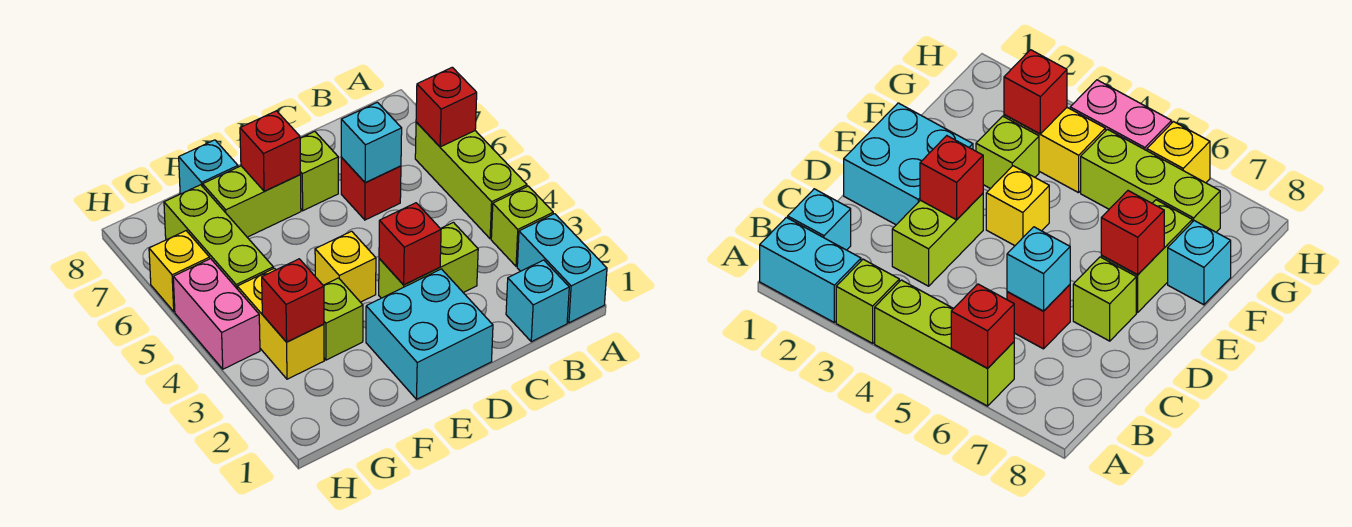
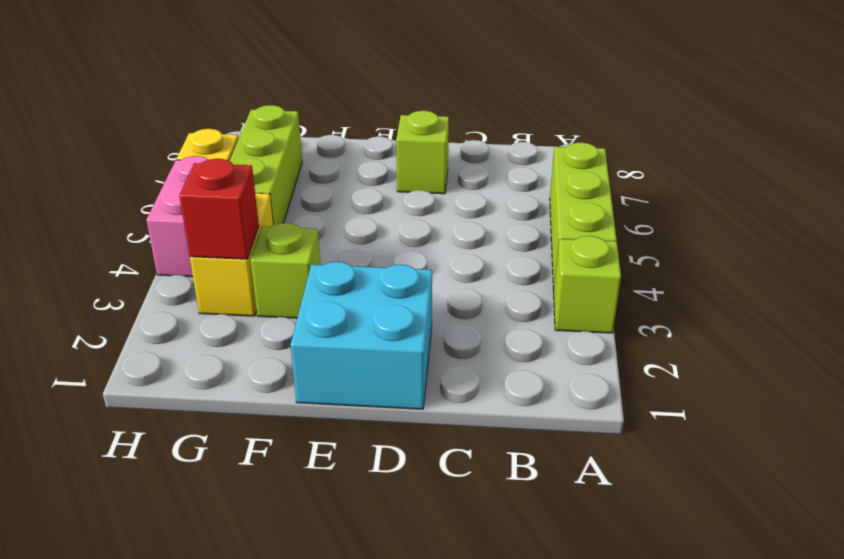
none -> cyan brick A1:A2 level 1
none -> cyan brick B1 level 1
none -> lime brick C3:D3 level 1

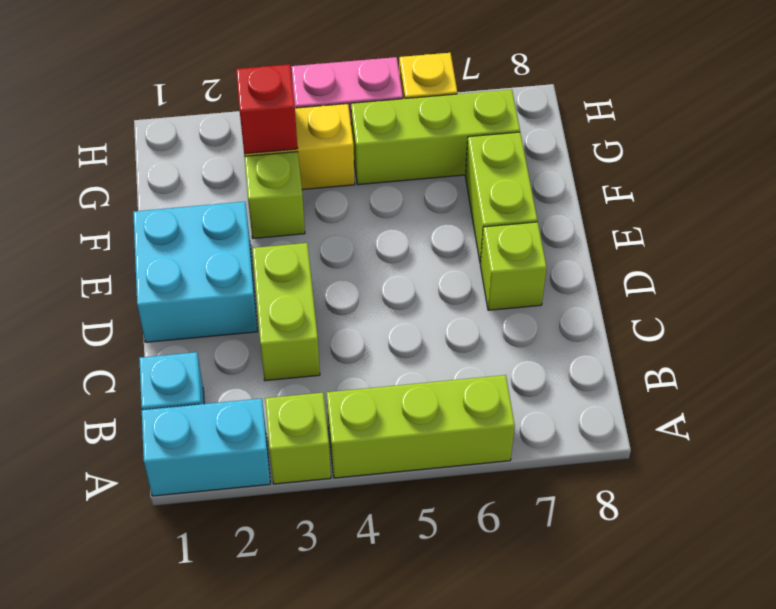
none -> red brick C6 level 1
none -> yellow brick E4 level 1
none -> cyan brick F8 level 1

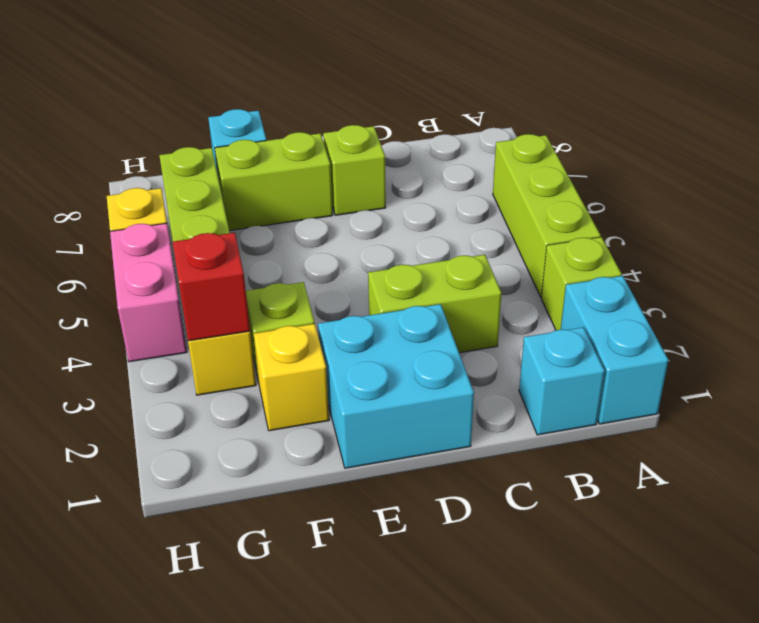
yellow brick F2 level 1 -> yellow brick E4 level 1
none -> red brick C6 level 1
none -> red brick A6 level 2
none -> cyan brick C6 level 2

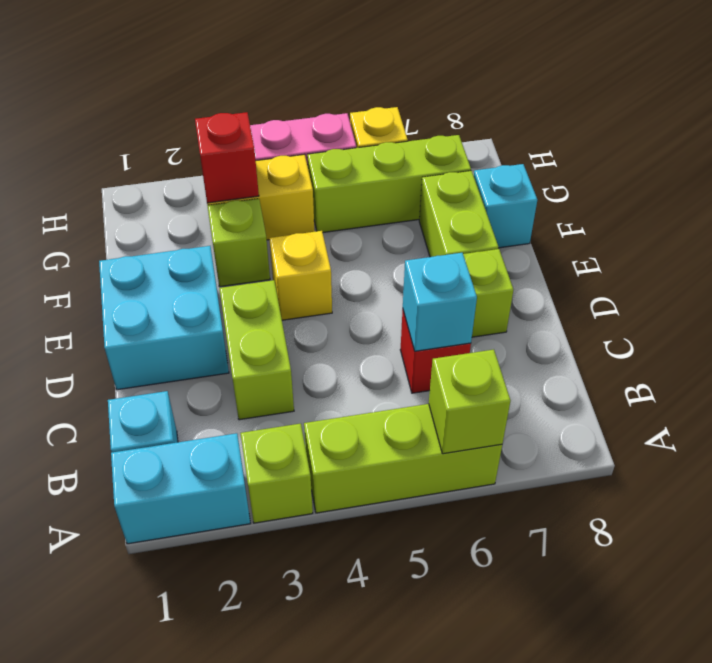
lime brick A6 level 2 -> red brick A6 level 2
none -> red brick D3 level 2
none -> red brick E7 level 2

